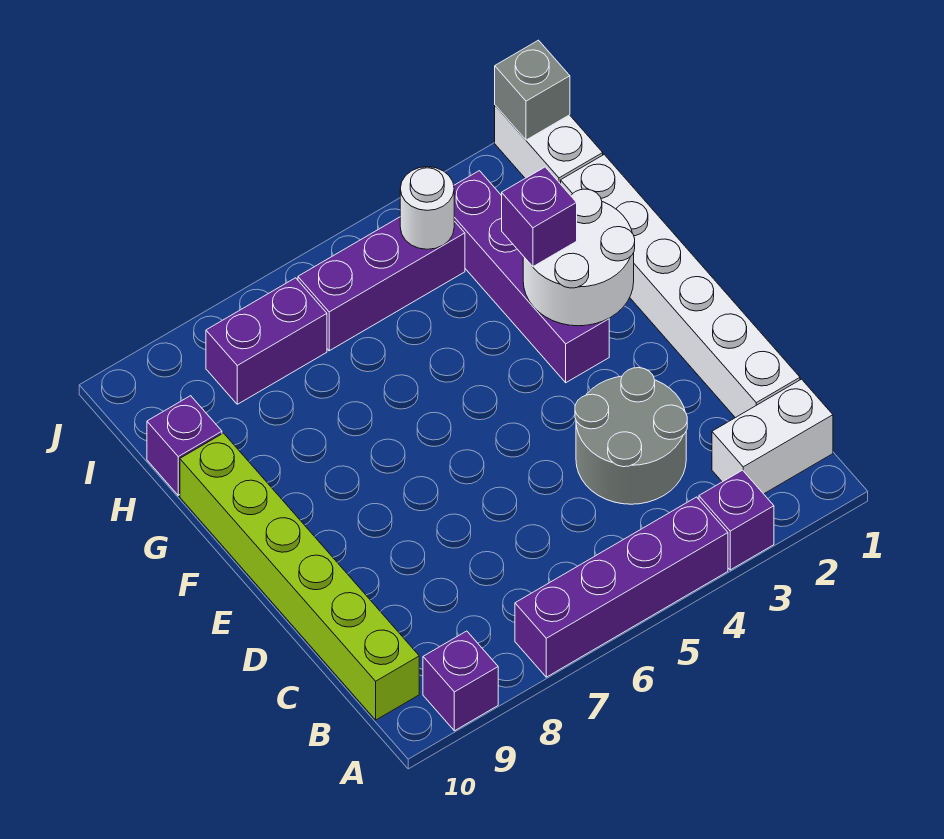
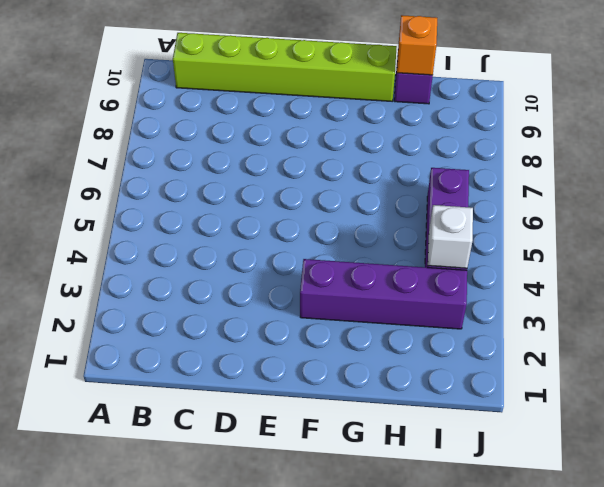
orange brick H10 level 2 -> none
white brick I4 level 2 -> white round brick I4 level 2
none -> purple brick A3 level 1
none -> purple brick A4:A7 level 1
none -> purple brick A9 level 1

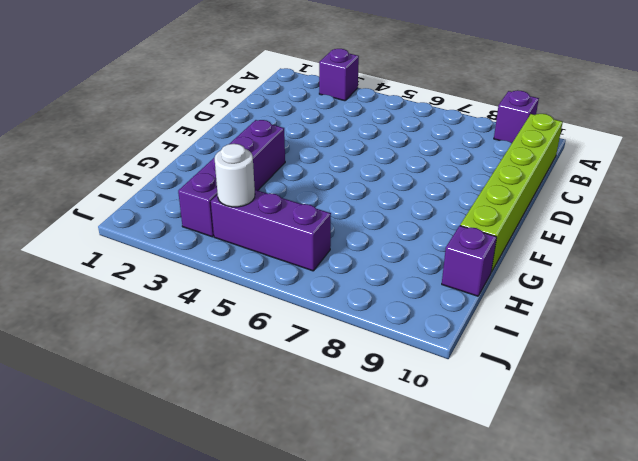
none -> purple brick A4:A7 level 1
none -> white brick B1:B2 level 1
none -> white brick C1:H1 level 1

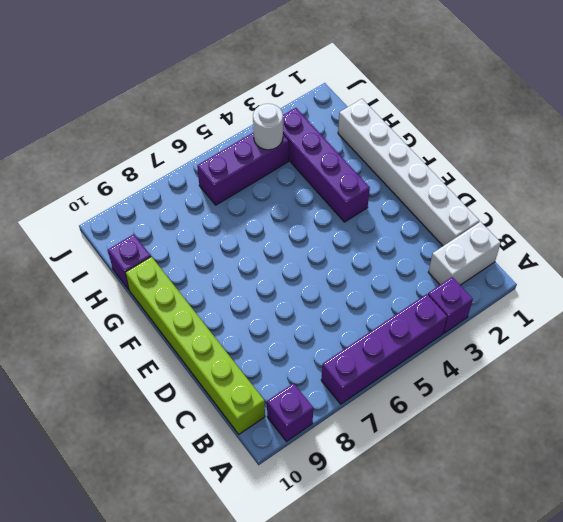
none -> grey round brick C3:D4 level 1
none -> white brick I1:J1 level 1
none -> purple brick I7:I8 level 1

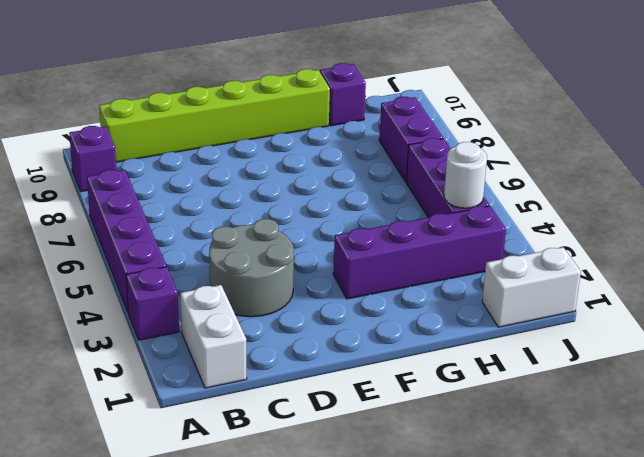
none -> white brick C1:H1 level 1
none -> white round brick F2:G3 level 2
none -> grey brick J1 level 2

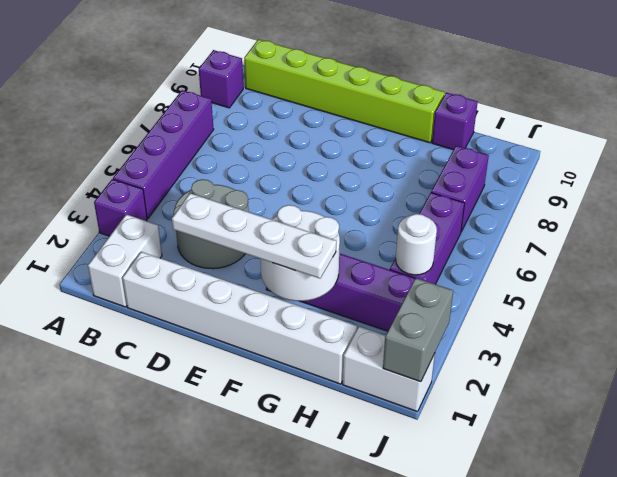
white plate D2:G2 level 3 -> none
grey brick J1:J2 level 2 -> grey brick J1 level 2
none -> purple brick G3 level 3

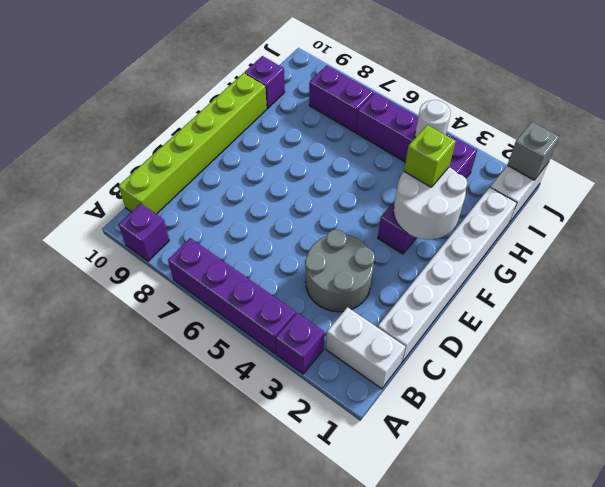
lime brick G3 level 3 -> purple brick G3 level 3

